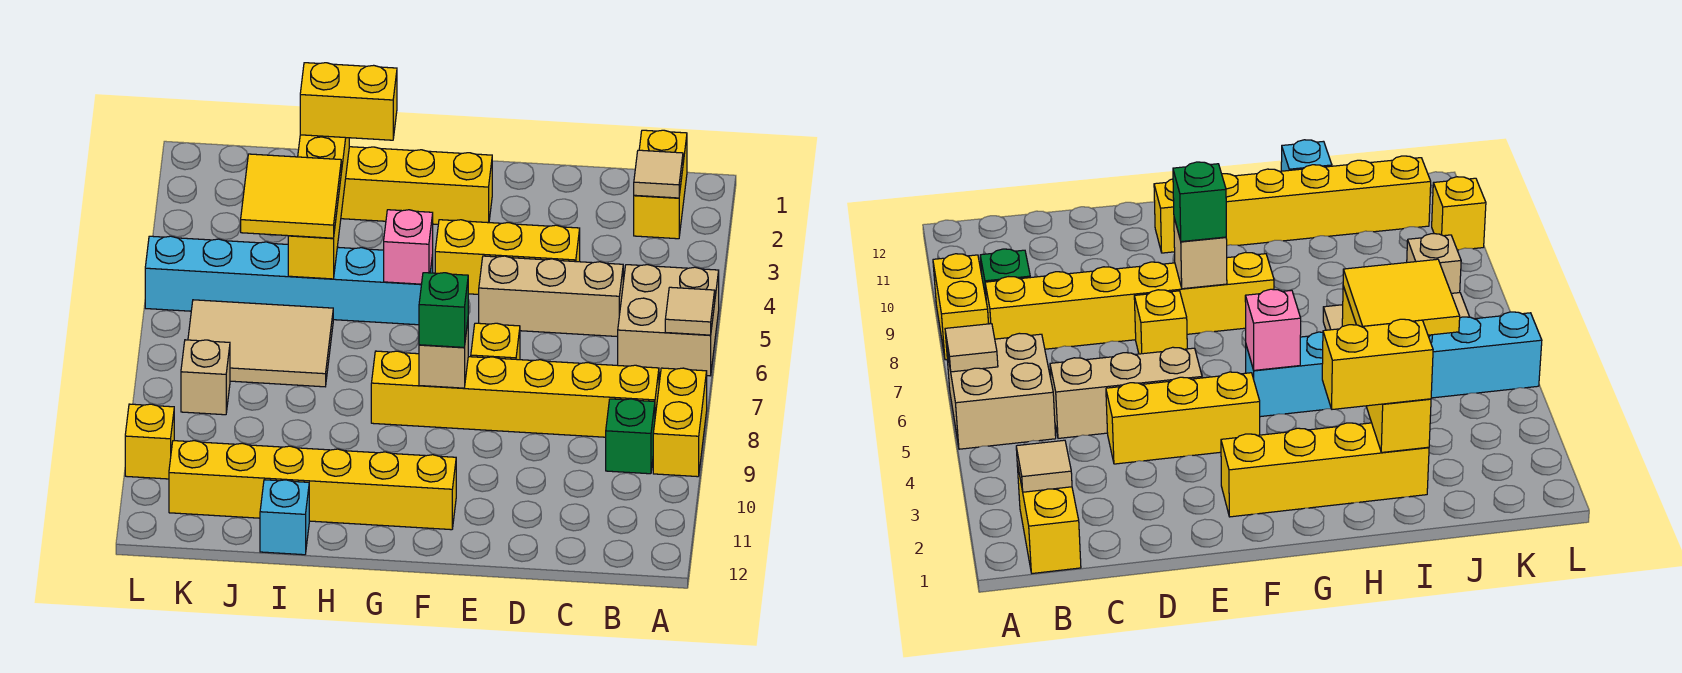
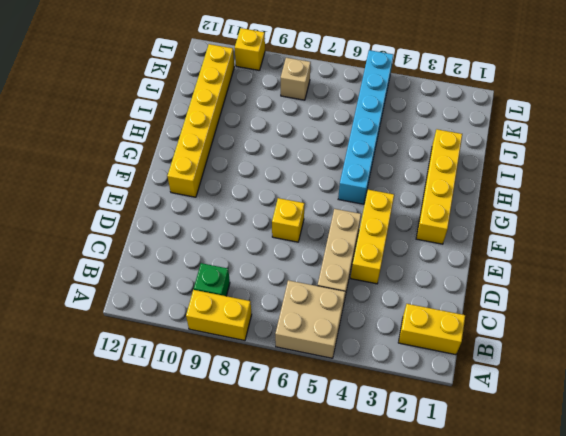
none -> yellow brick B8:G8 level 1
none -> tan tile I6:K7 level 1
none -> cyan brick I12 level 1

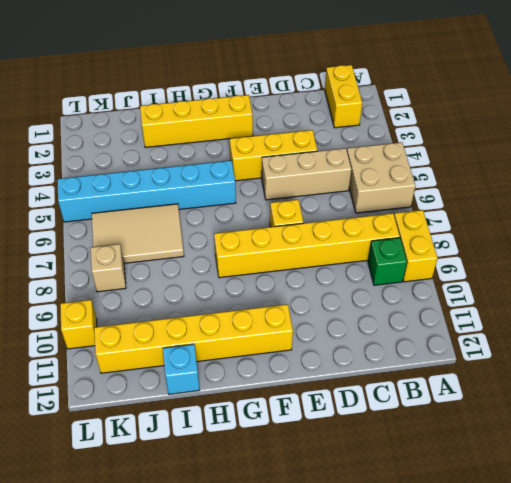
none -> tan tile A6 level 2
none -> tan tile B2 level 2
none -> tan brick F8 level 2

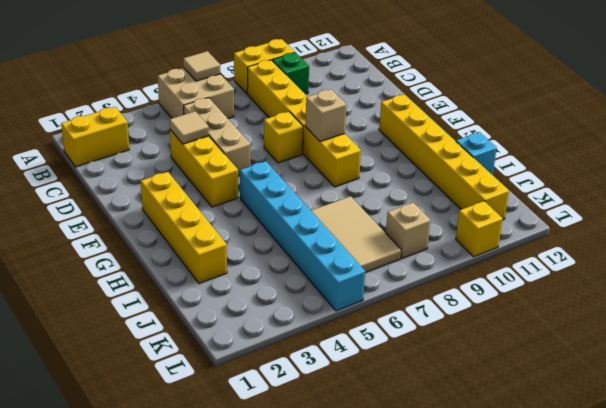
tan tile D4 level 2 -> tan tile B2 level 2
none -> pink brick G5 level 2
none -> yellow brick I2:I5 level 2
none -> green brick F8 level 3

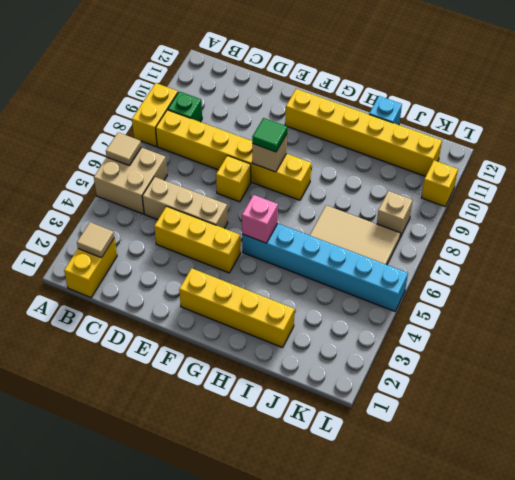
green tile F8 level 3 -> green brick F8 level 3
none -> yellow brick I2:I5 level 2
none -> yellow brick H2:I2 level 3
none -> yellow tile I4:J5 level 3

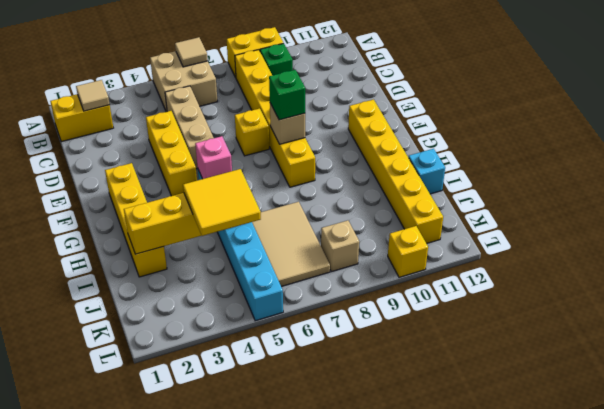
none -> yellow brick H2:I2 level 3

